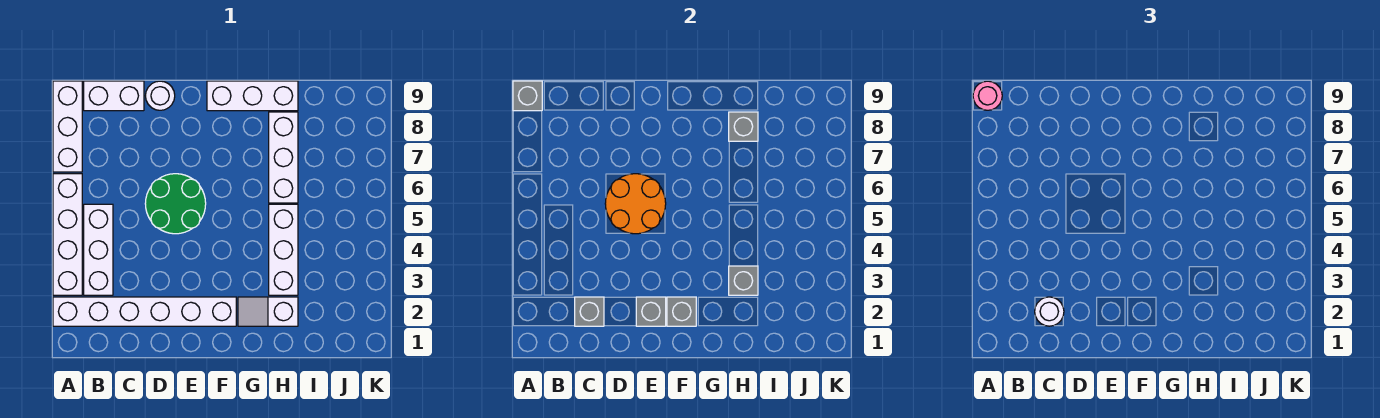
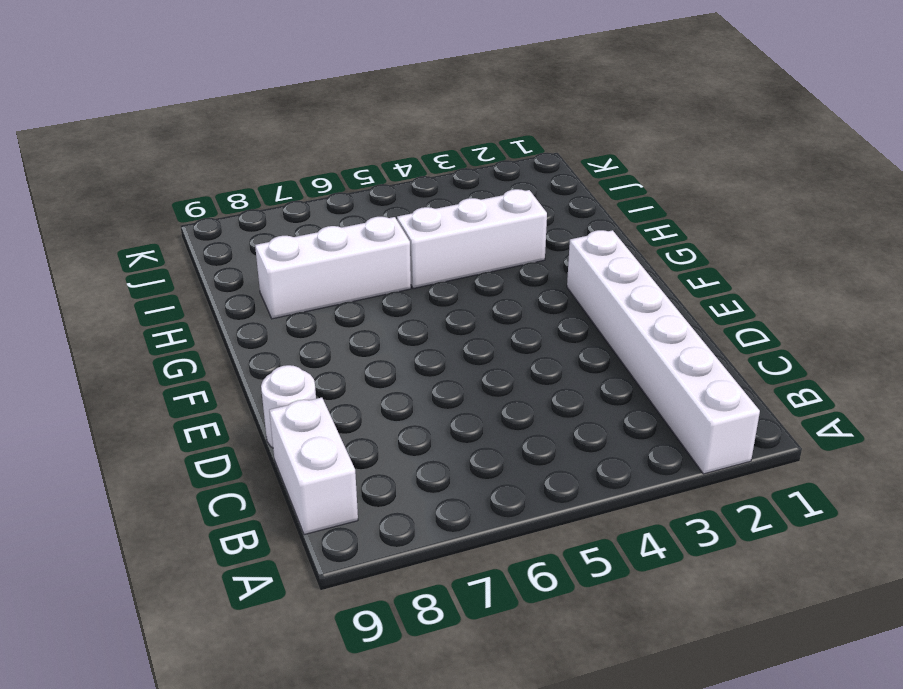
none -> white brick A3:A6 level 1
none -> white brick A7:A9 level 1
none -> white brick B3:B5 level 1

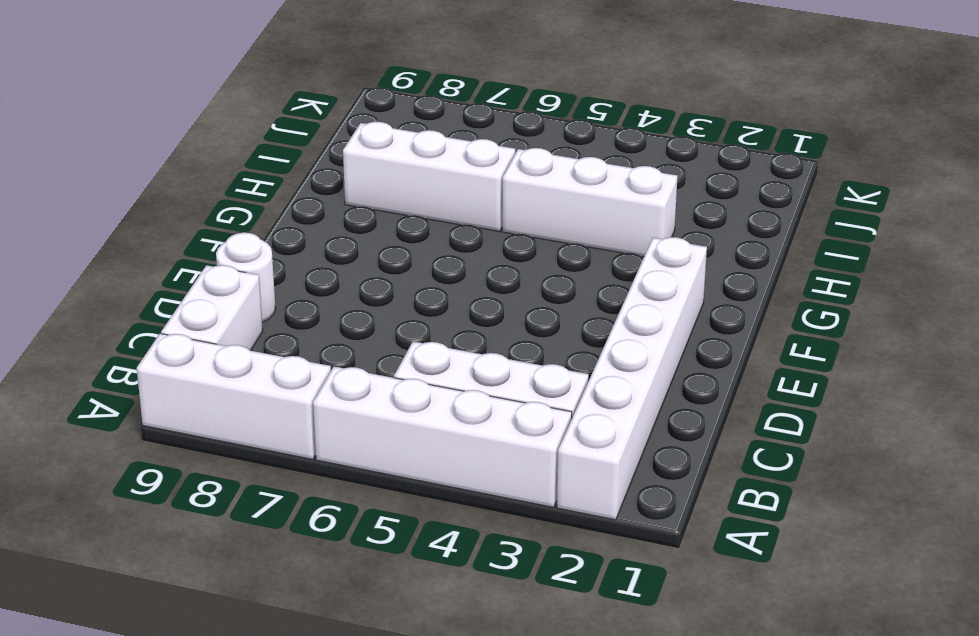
none -> green round brick D5:E6 level 1
none -> white brick F9:H9 level 1
none -> white slope G2:H2 level 1 top H

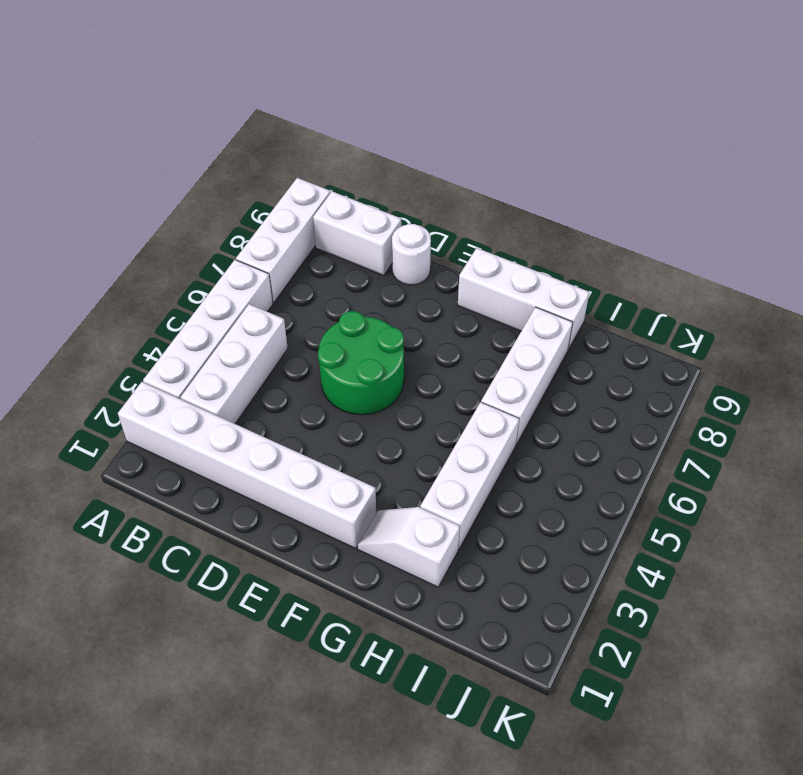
none -> grey brick A9 level 2
none -> grey brick C2 level 2
none -> orange round brick D5:E6 level 2

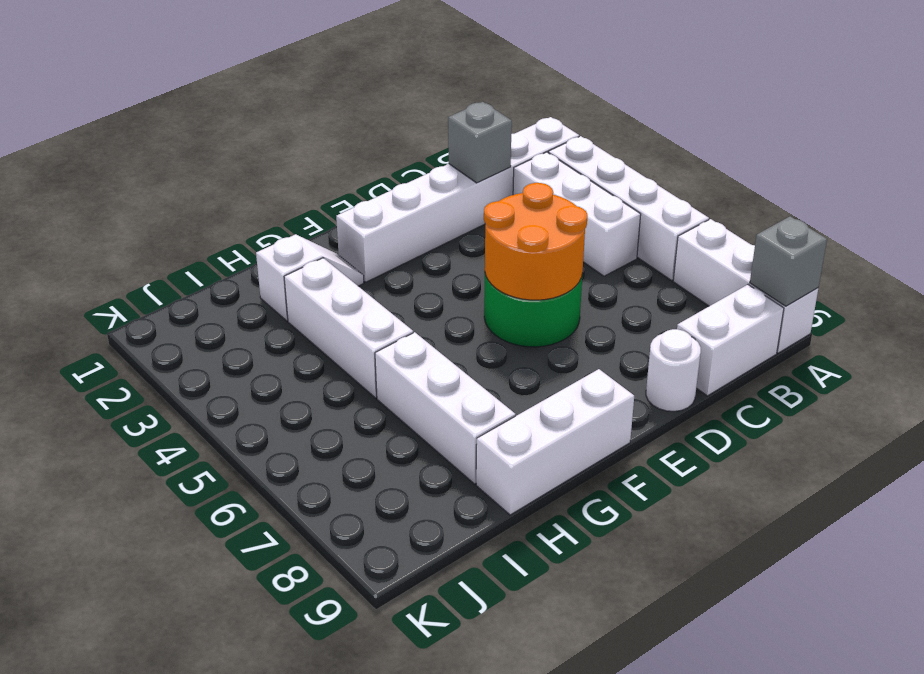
none -> grey brick E2 level 2
none -> grey brick F2 level 2
none -> grey brick H3 level 2

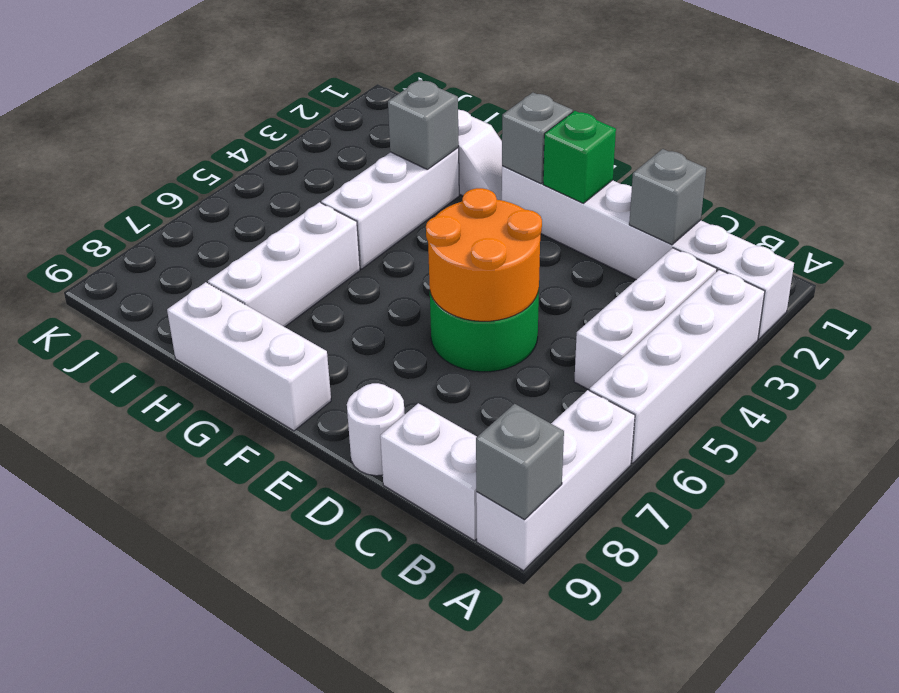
green brick E2 level 2 -> grey brick E2 level 2
none -> grey brick H8 level 2
none -> pink round brick A9 level 3
none -> white round brick C2 level 3

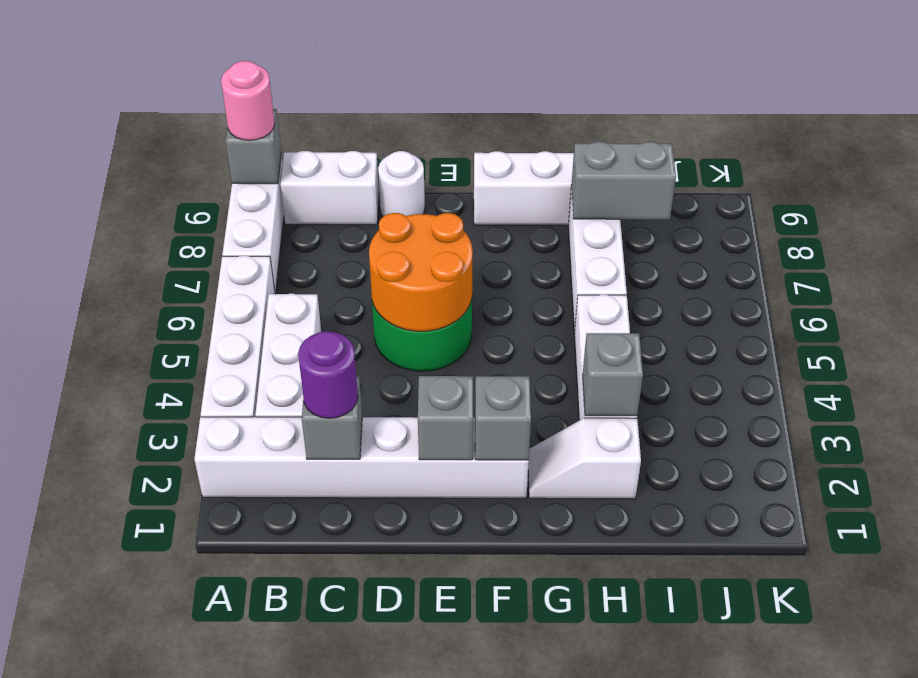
purple round brick C2 level 3 -> white round brick C2 level 3
grey brick H8:I8 level 2 -> grey brick H8 level 2

